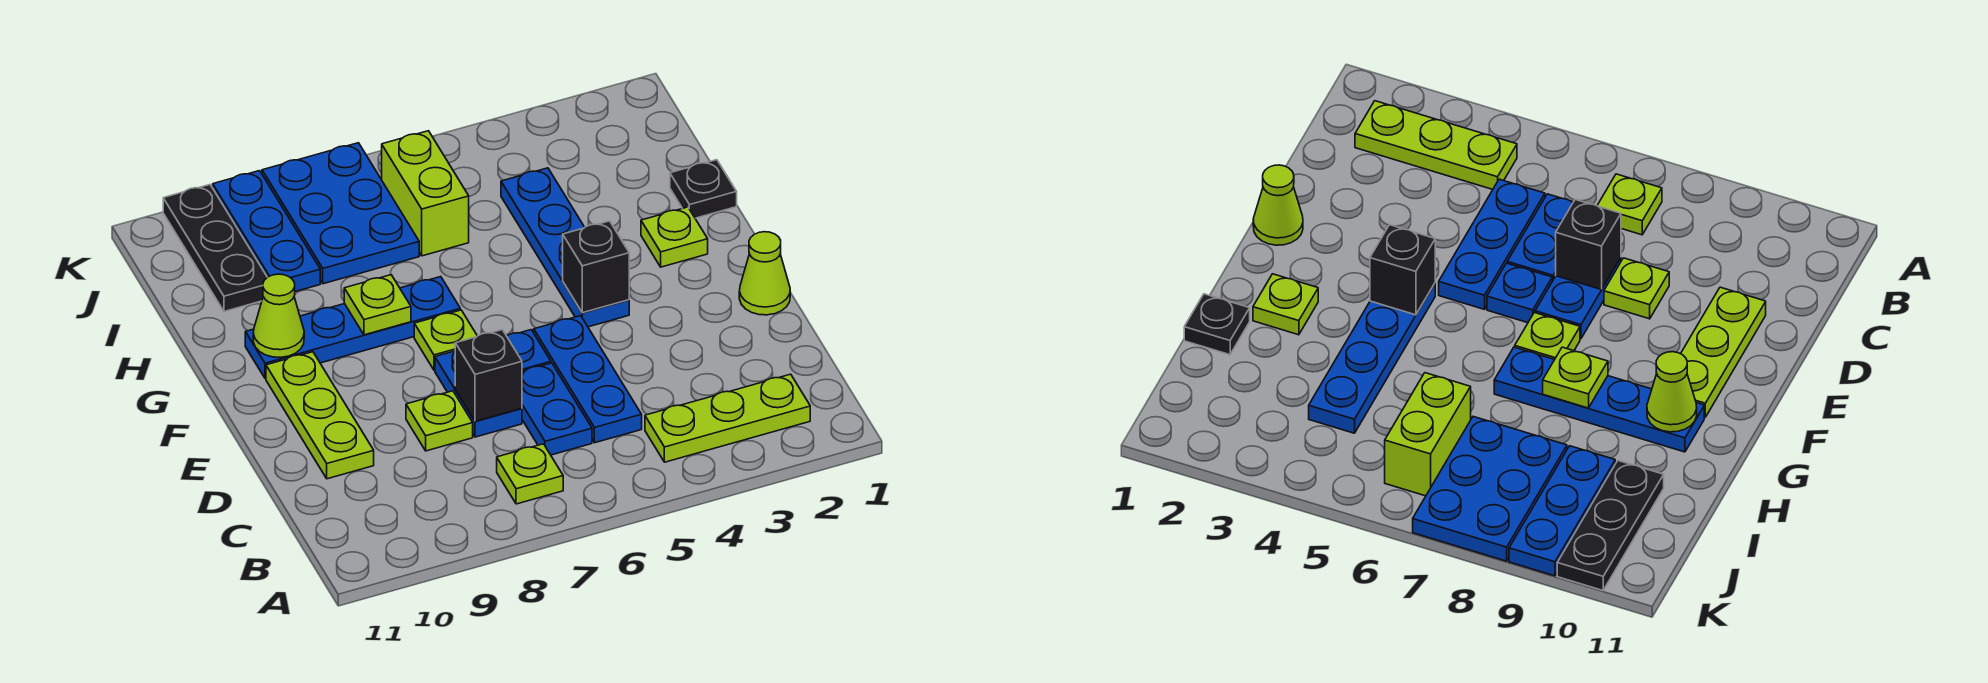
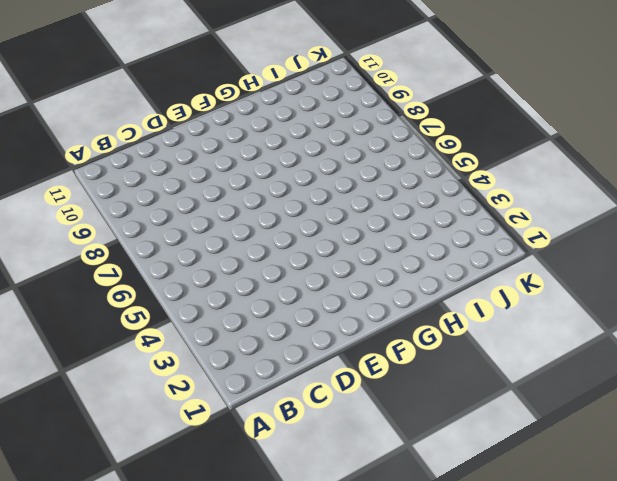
none -> lime plate B2:B4 level 1
none -> lime plate B7 level 1
none -> blue plate C5:E5 level 1

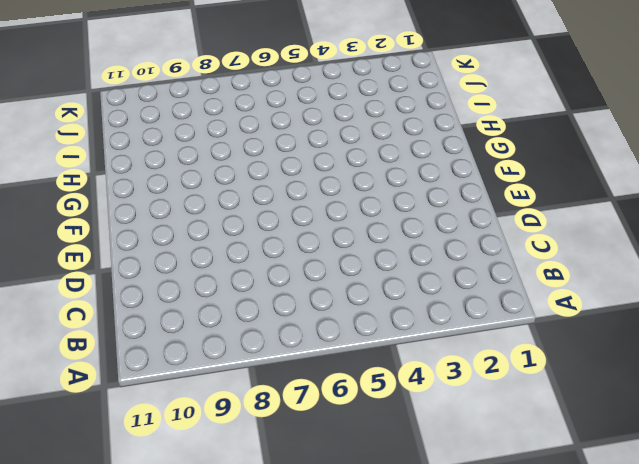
none -> lime plate B2:B4 level 1
none -> lime plate B7 level 1
none -> blue plate C5:E5 level 1

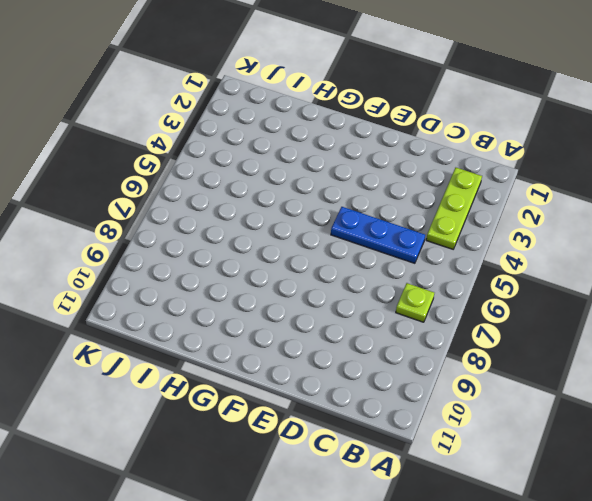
none -> blue plate C6:D6 level 1
none -> blue plate D7:E7 level 1
none -> lime plate D8 level 1

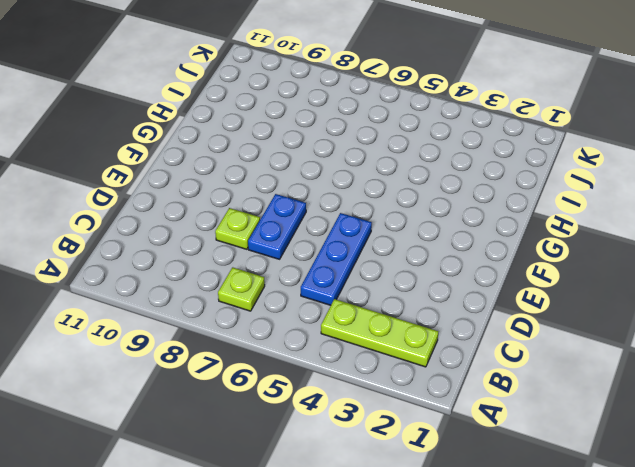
none -> blue plate C6:D6 level 1
none -> lime plate D10:F10 level 1
none -> lime cone E1 level 1

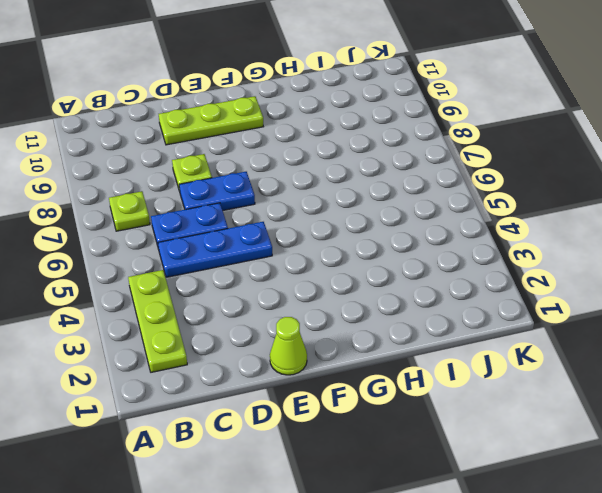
none -> blue plate E6 level 1
none -> blue plate F4:I4 level 1
none -> lime plate F7 level 1

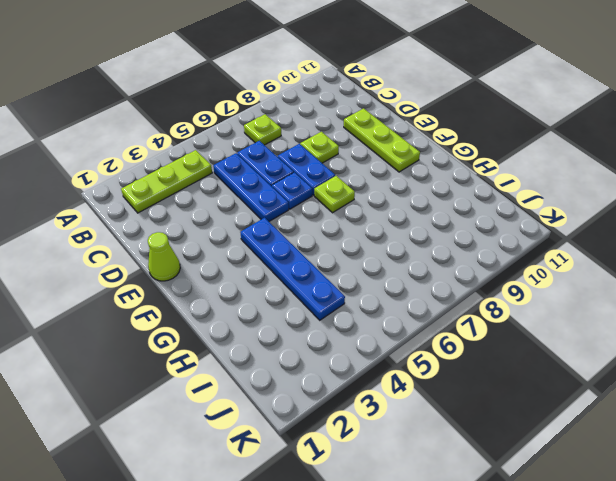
none -> lime plate G2 level 1
none -> blue plate G7:G10 level 1
none -> black plate H1 level 1

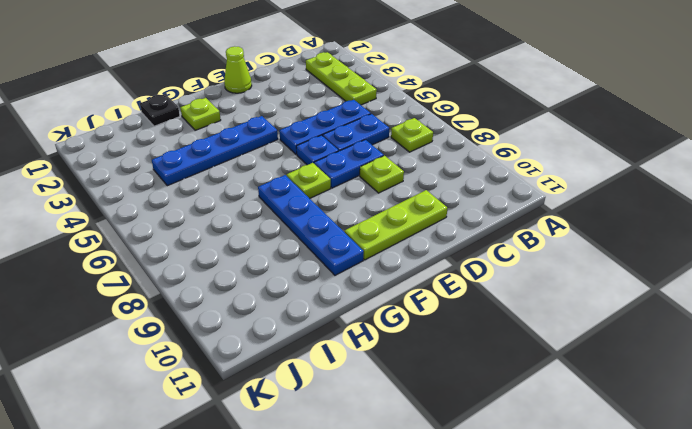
none -> lime brick I6:J6 level 1
none -> blue plate I7:K8 level 1
none -> blue plate I9:K9 level 1

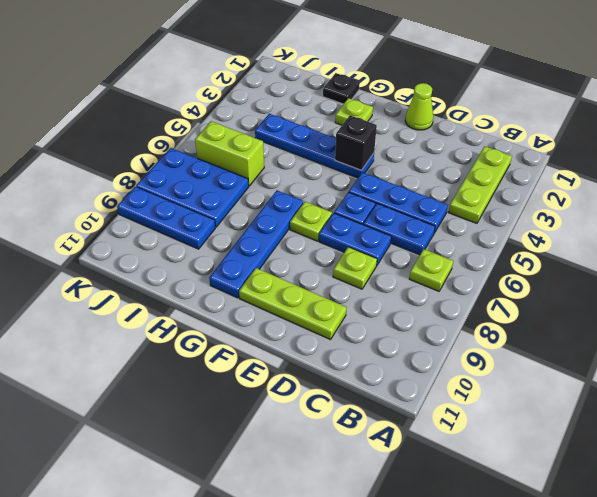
none -> black plate I10:K10 level 1
none -> black brick D7 level 2
none -> lime plate G8 level 2

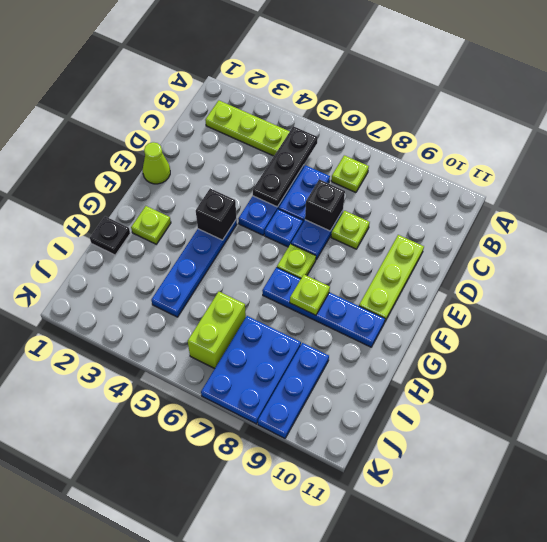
black plate B5:D5 level 2 -> black plate I10:K10 level 1
none -> lime cone G10 level 2

